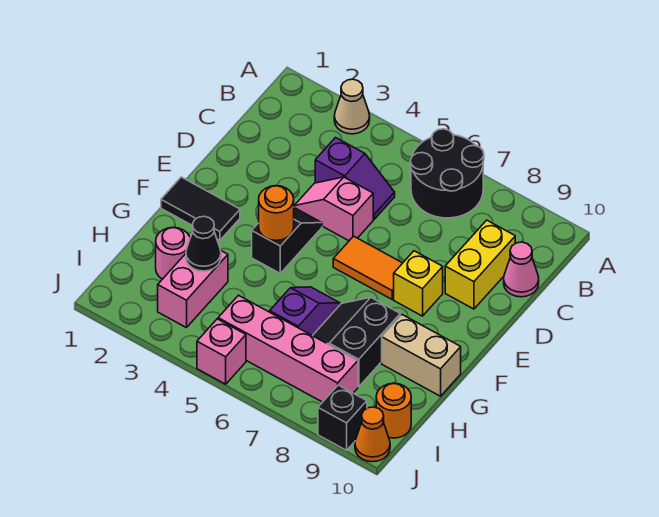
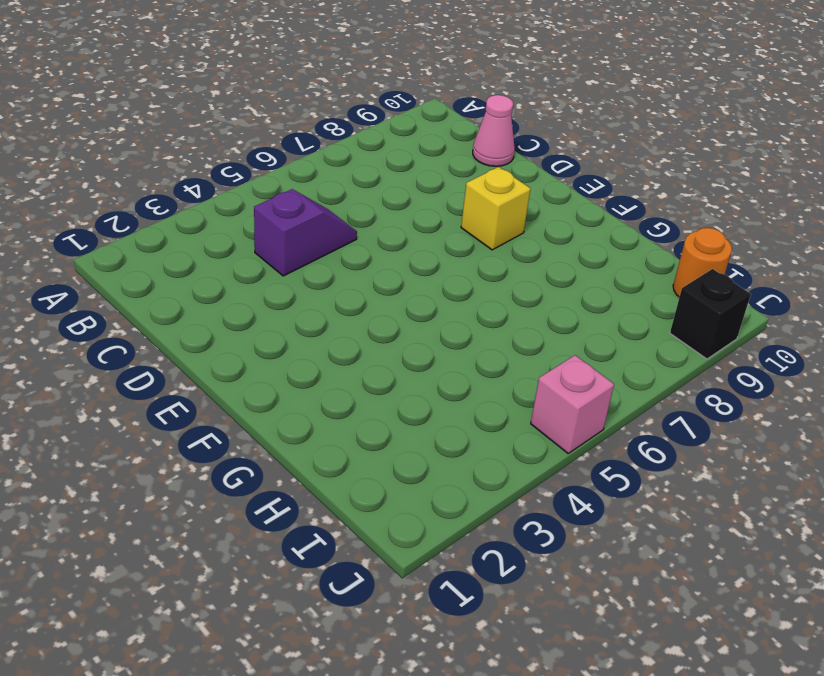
none -> tan cone A3 level 1
none -> black round brick A6:B7 level 1
none -> yellow brick C9:D9 level 1

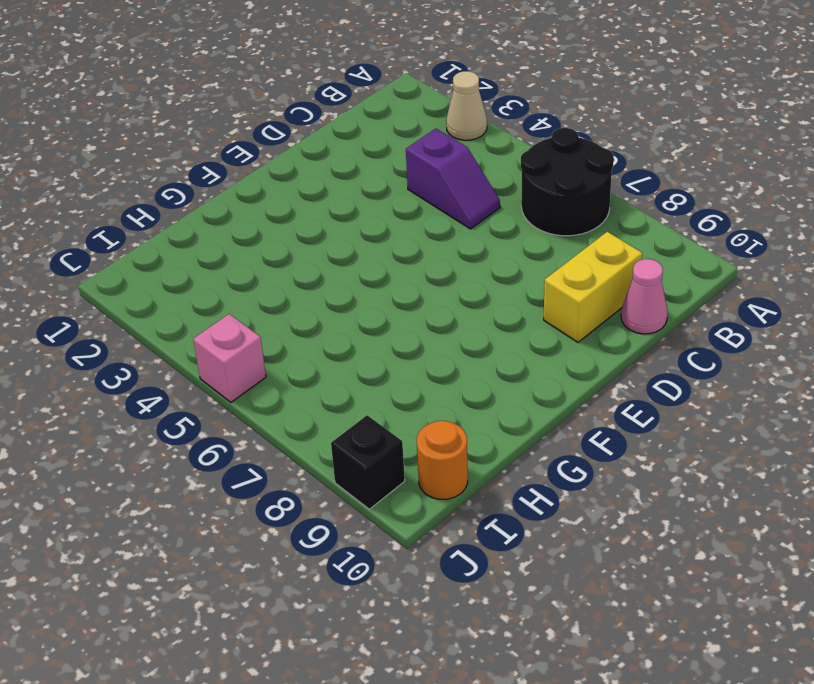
none -> pink slope D4:D5 level 1 top 5
none -> black slope E4:F4 level 1 top F
none -> orange tile E6:E7 level 1

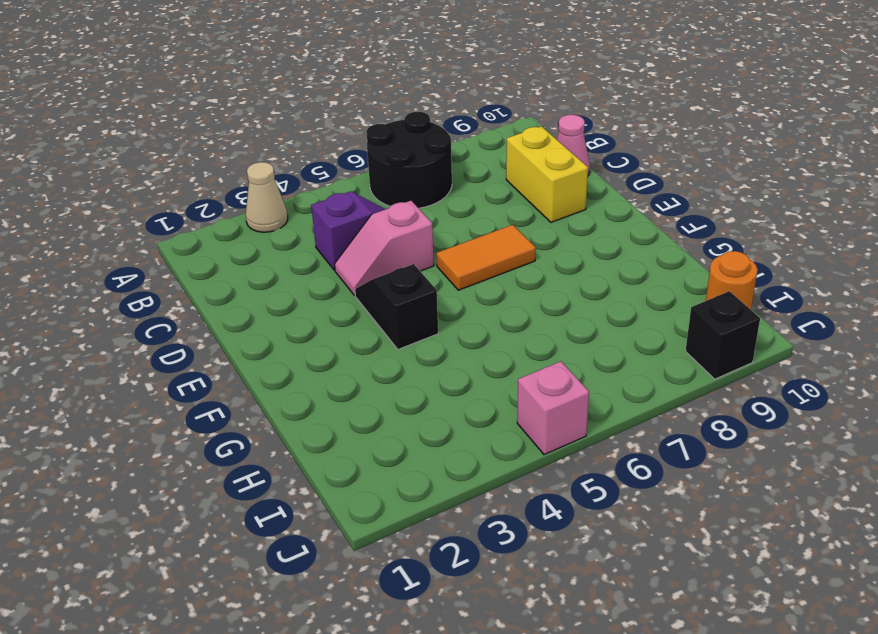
none -> yellow brick E8 level 1
none -> black tile F1:F2 level 1
none -> purple slope G6:H6 level 1 top H

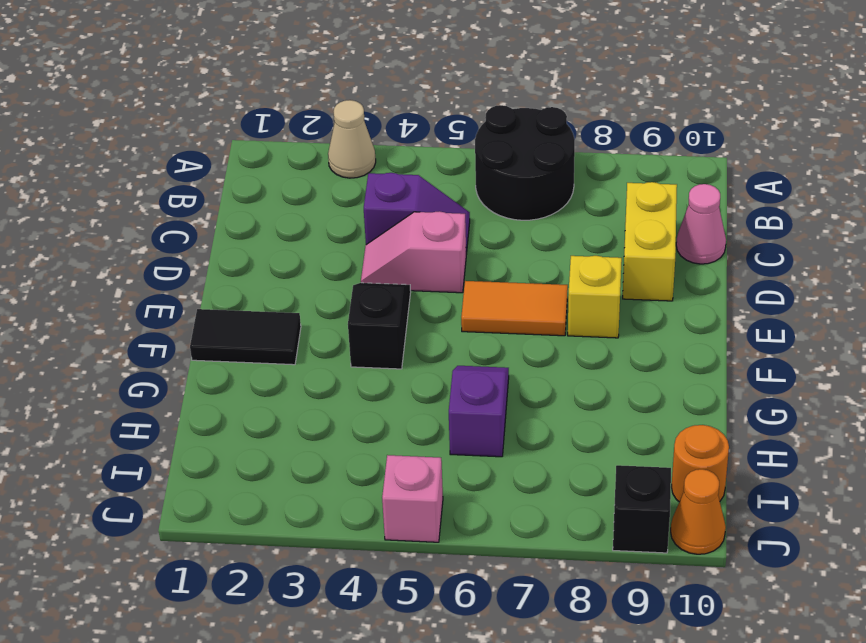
none -> black slope G7:H8 level 1 top 8
none -> tan brick G9:G10 level 1
none -> pink round brick H2 level 1

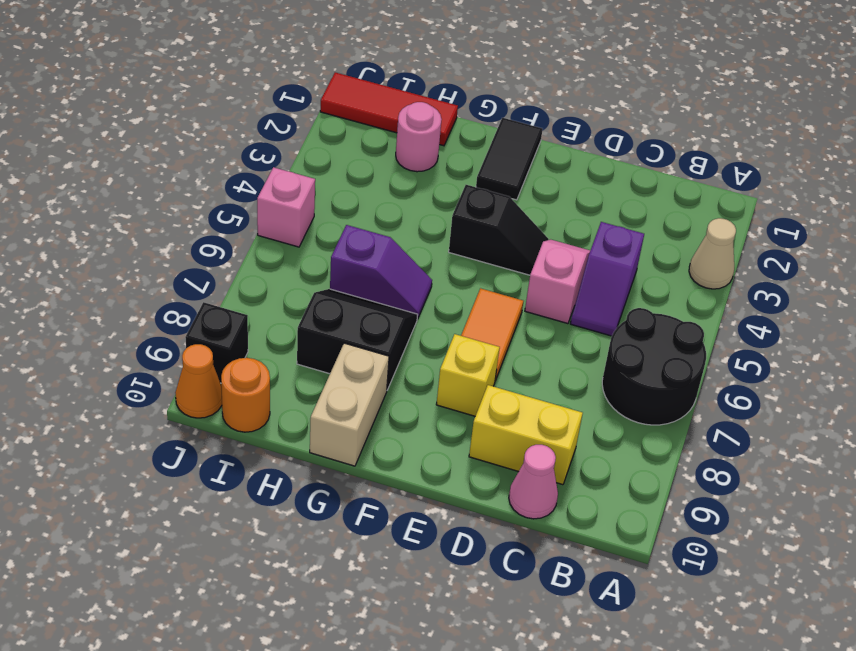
red tile H1:J1 level 1 -> none
none -> pink brick H3:I3 level 1
none -> pink brick I5:I8 level 1
none -> orange round brick F4 level 2

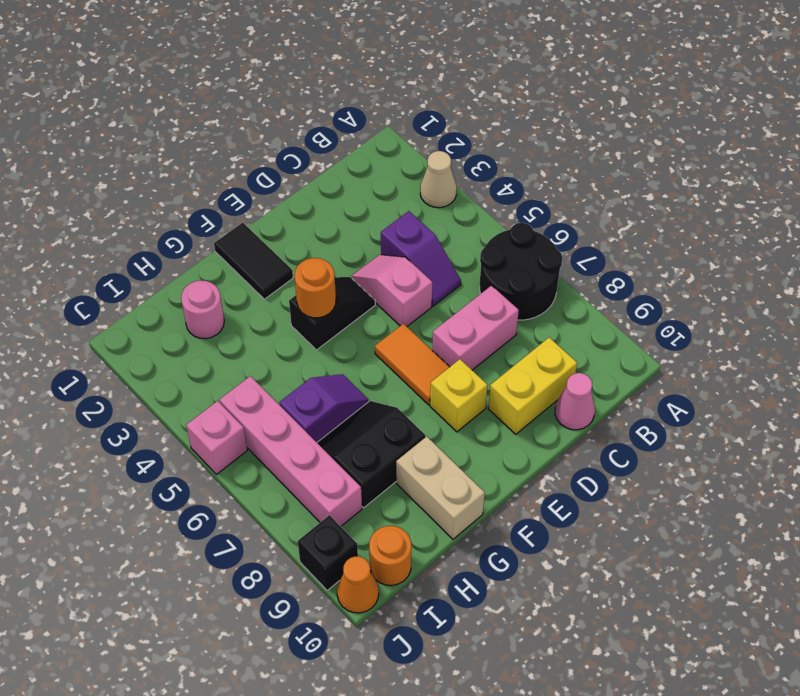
pink brick C7:D7 level 1 -> pink brick H3:I3 level 1
none -> black cone H3 level 2

